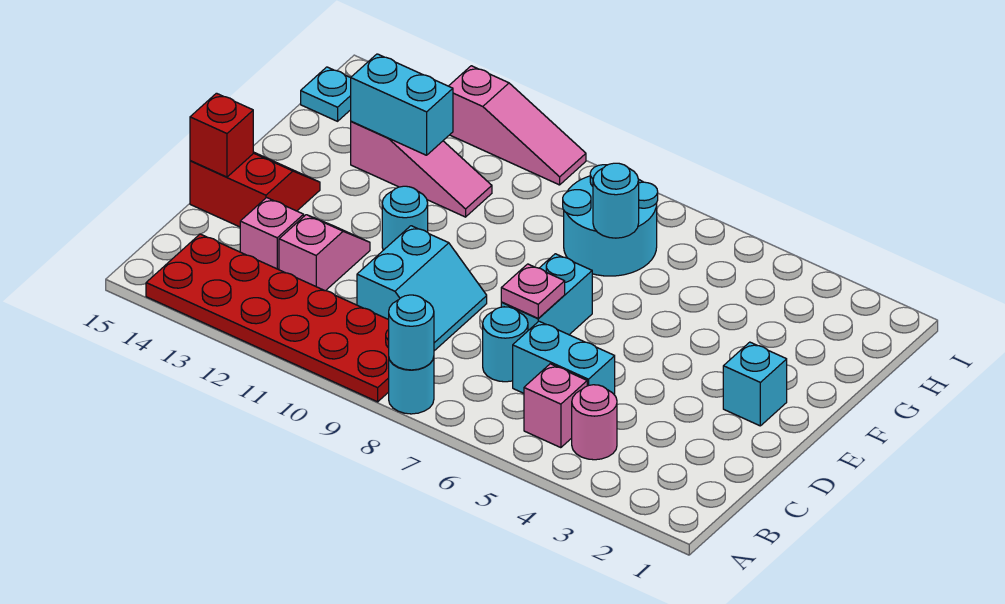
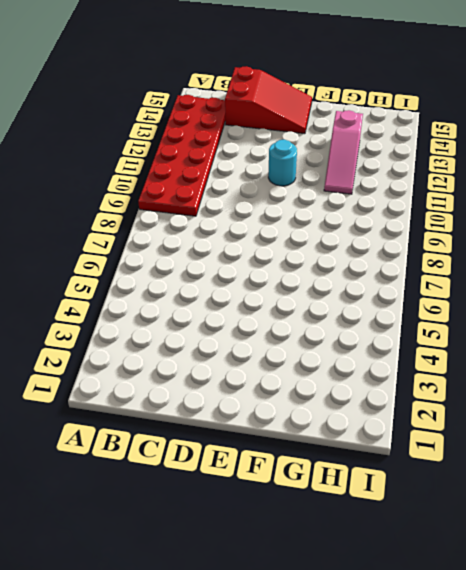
red slope C14:E15 level 1 top C -> red slope D14:E15 level 1 top D
none -> cyan round brick A8 level 1
none -> pink round brick B4 level 1
none -> pink brick B5 level 1

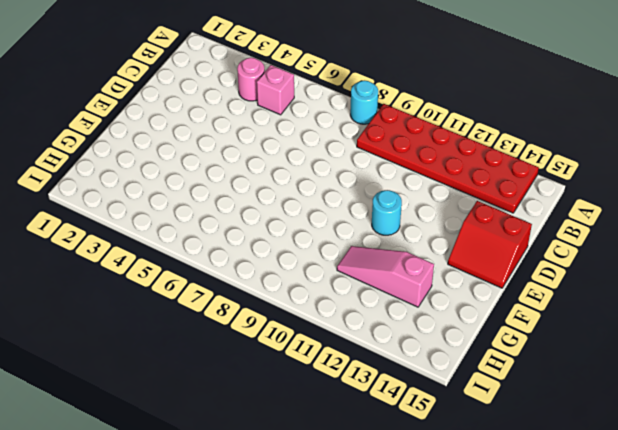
none -> cyan brick C5:C6 level 1
none -> cyan round brick C7 level 1
none -> cyan slope C9:D10 level 1 top 10

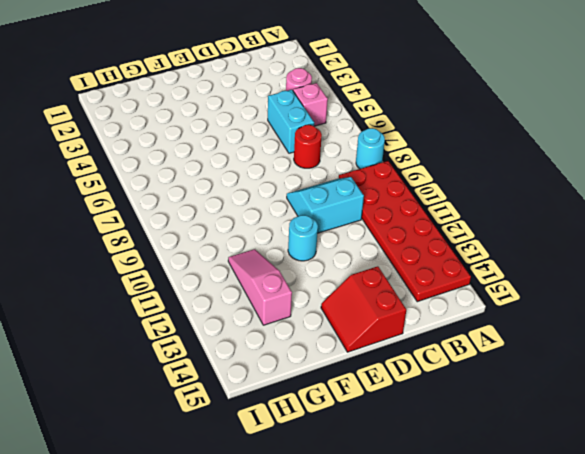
red round brick C7 level 1 -> cyan round brick C7 level 1
none -> pink slope C12:D12 level 1 top C
none -> pink brick C13 level 1
none -> cyan brick D7:E7 level 1

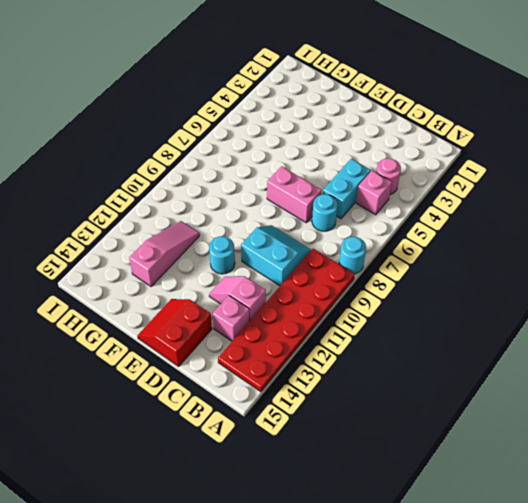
pink brick D7:E7 level 1 -> cyan brick D7:E7 level 1
none -> cyan brick E2 level 1
none -> cyan round brick G7:H8 level 1
none -> cyan plate H15 level 1

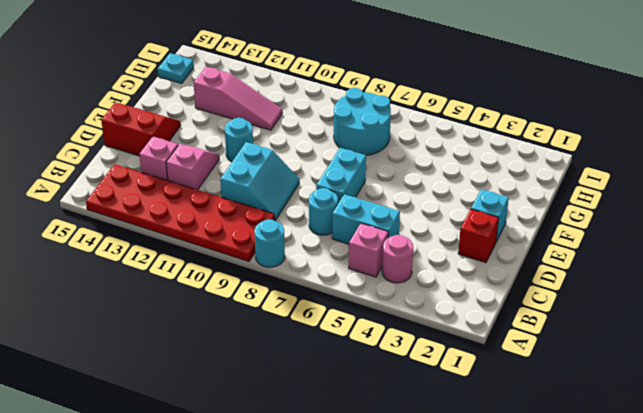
red brick D2 level 1 -> red brick D15 level 2
none -> pink slope I10:I12 level 1 top 12
none -> cyan round brick A8 level 2
none -> pink plate D7 level 2

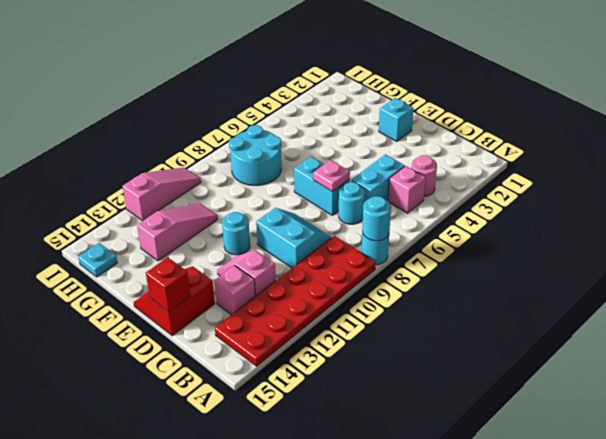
none -> cyan round brick G7 level 2
none -> cyan brick G12:G13 level 2

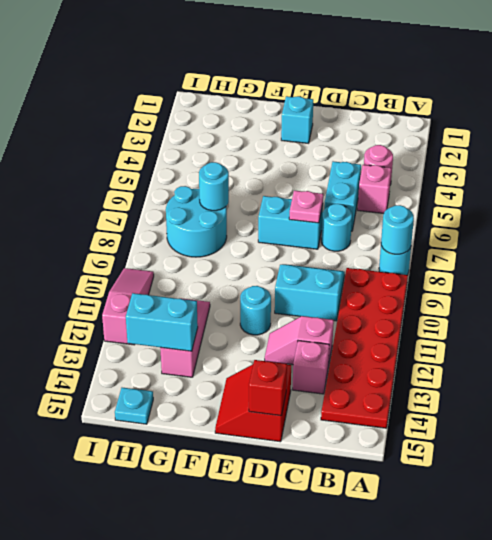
cyan brick G13:H13 level 2 -> cyan brick G12:G13 level 2

